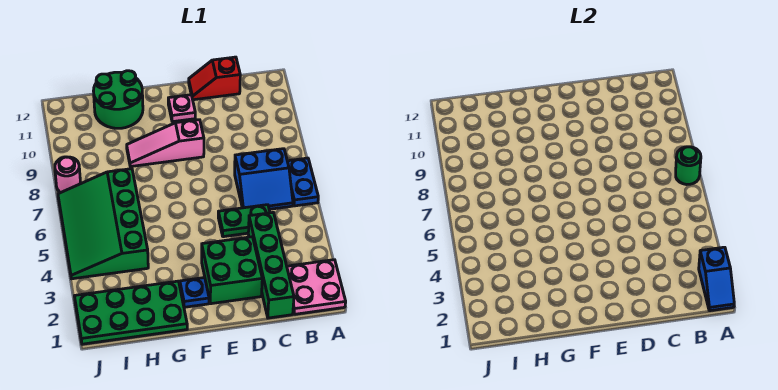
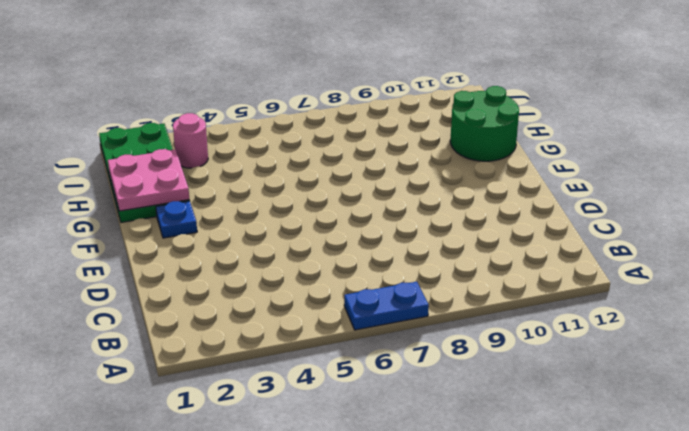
pink plate G1:H2 level 2 -> pink plate A1:B2 level 1
pink round brick I3 level 1 -> pink round brick J8 level 1
none -> blue slope B6:C7 level 1 top 7
none -> green brick C1:C4 level 1
none -> green plate C5:D5 level 1

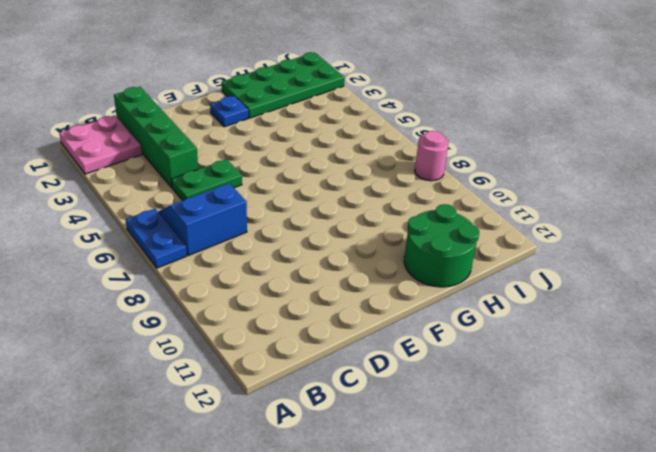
none -> red slope C12:D12 level 1 top C
none -> green brick D2:E3 level 1
none -> pink slope E9:G9 level 1 top E

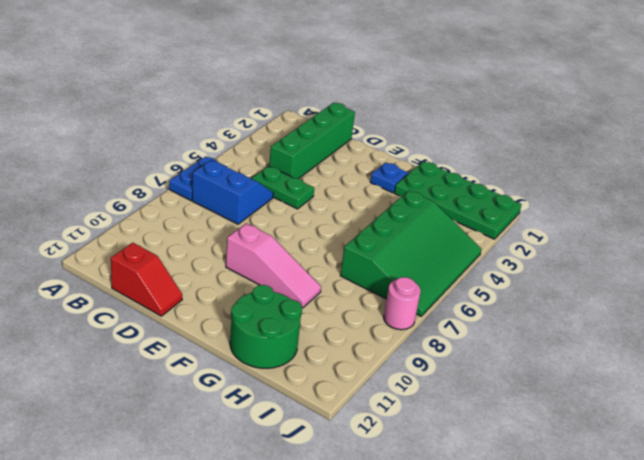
none -> pink plate A1:B2 level 1
none -> green brick D2:E3 level 1
none -> pink plate E11 level 1

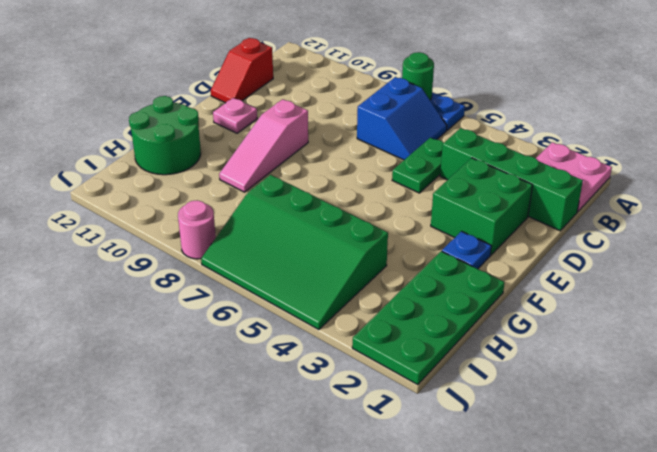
none -> blue slope A1:A2 level 2 top 2

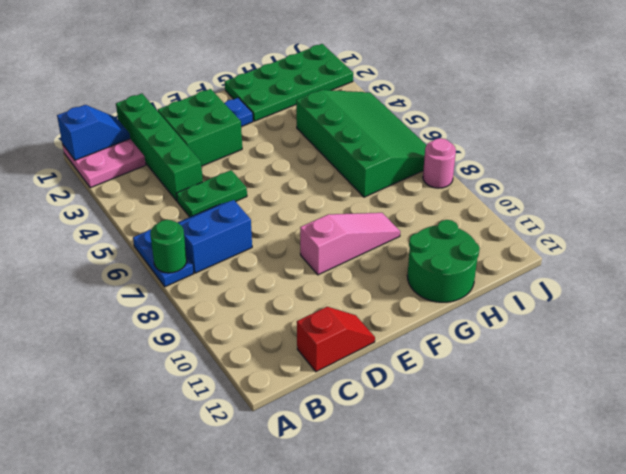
blue slope A1:B1 level 2 top A -> blue slope A1:A2 level 2 top 2
none -> pink plate E11 level 1

